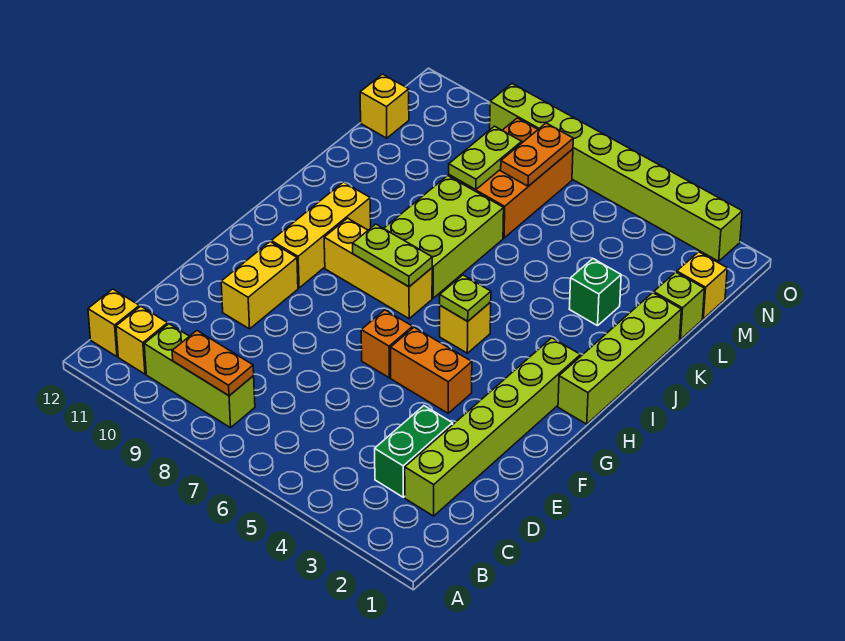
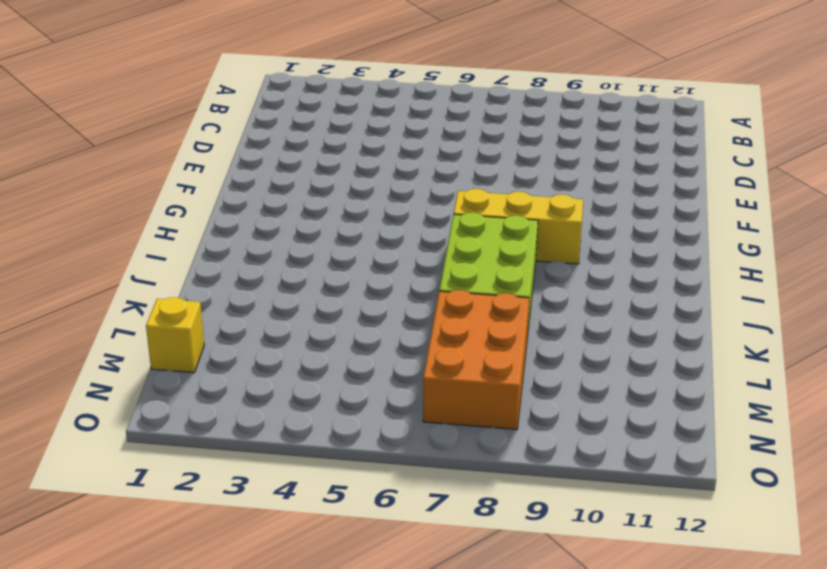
none -> lime brick B8:B10 level 1
none -> yellow brick B11 level 1
none -> yellow brick B12 level 1

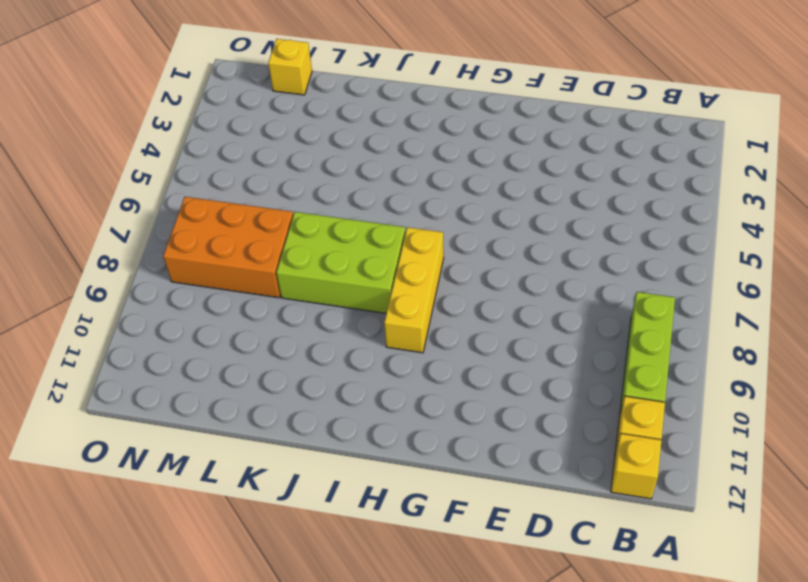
none -> lime brick C2:H2 level 1
none -> green brick C3:D3 level 1
none -> yellow brick E10:F10 level 1

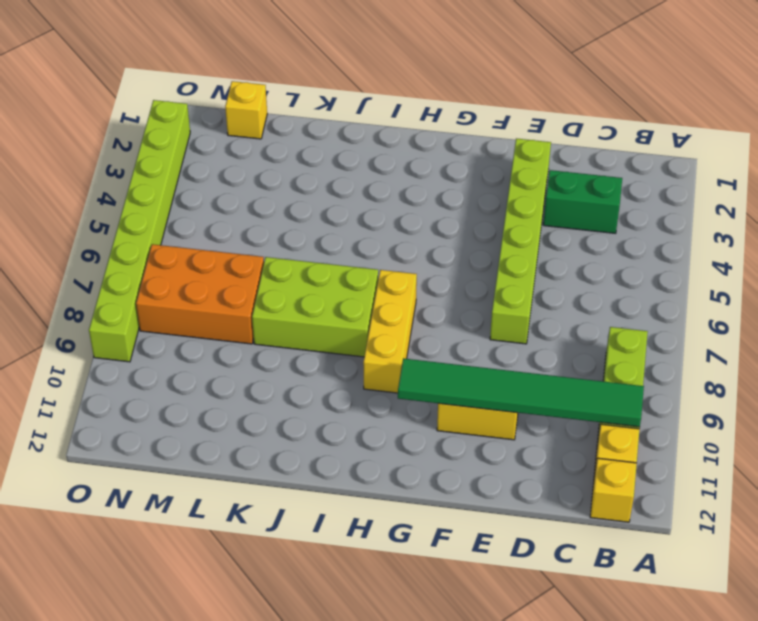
green tile B10:G10 level 2 -> none
lime brick E2:E7 level 1 -> lime brick C2:H2 level 1
none -> orange brick F4:F5 level 1
none -> orange brick F6 level 1
none -> yellow brick G10:I10 level 1

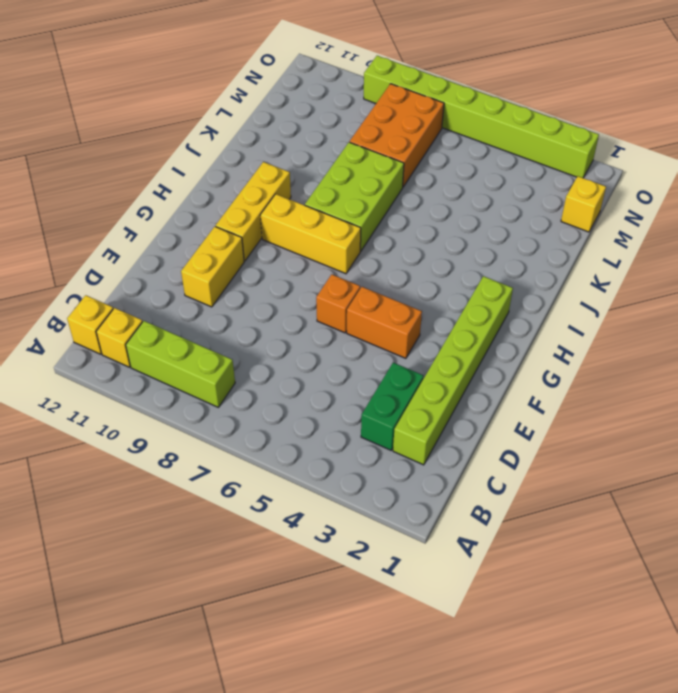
none -> lime brick H1:K1 level 1
none -> yellow brick H5 level 1
none -> green brick K3 level 1

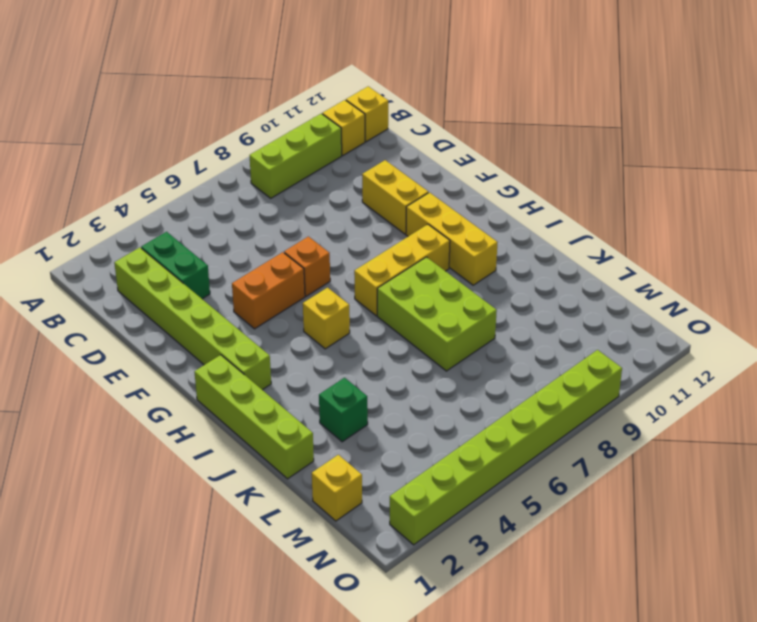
none -> lime brick L1 level 1
none -> orange brick L7:N8 level 1
none -> yellow brick M12 level 1

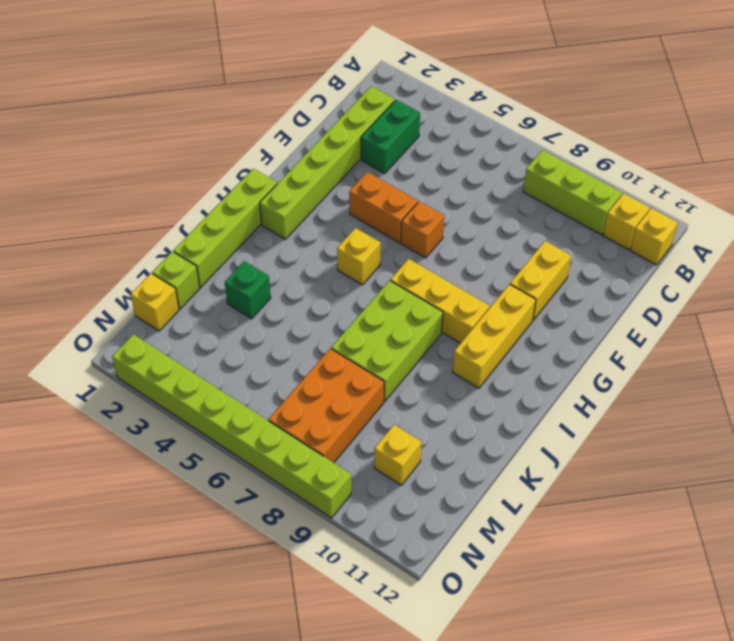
yellow brick M10 level 1 -> yellow brick M12 level 1
none -> orange plate B8:B9 level 2
none -> lime plate H5 level 2
none -> lime plate H7:H8 level 2

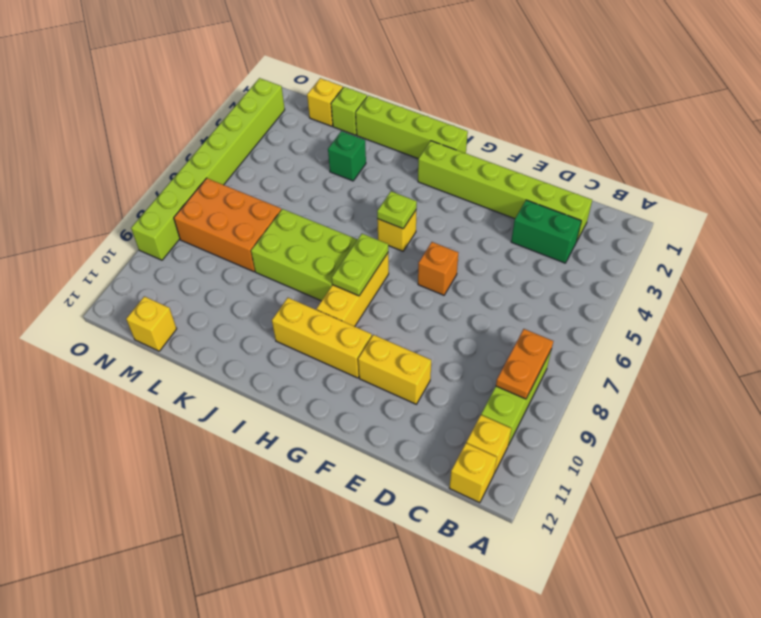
none -> orange brick F4:F5 level 1
none -> lime plate L8:M8 level 2
none -> orange plate M7:N7 level 2

